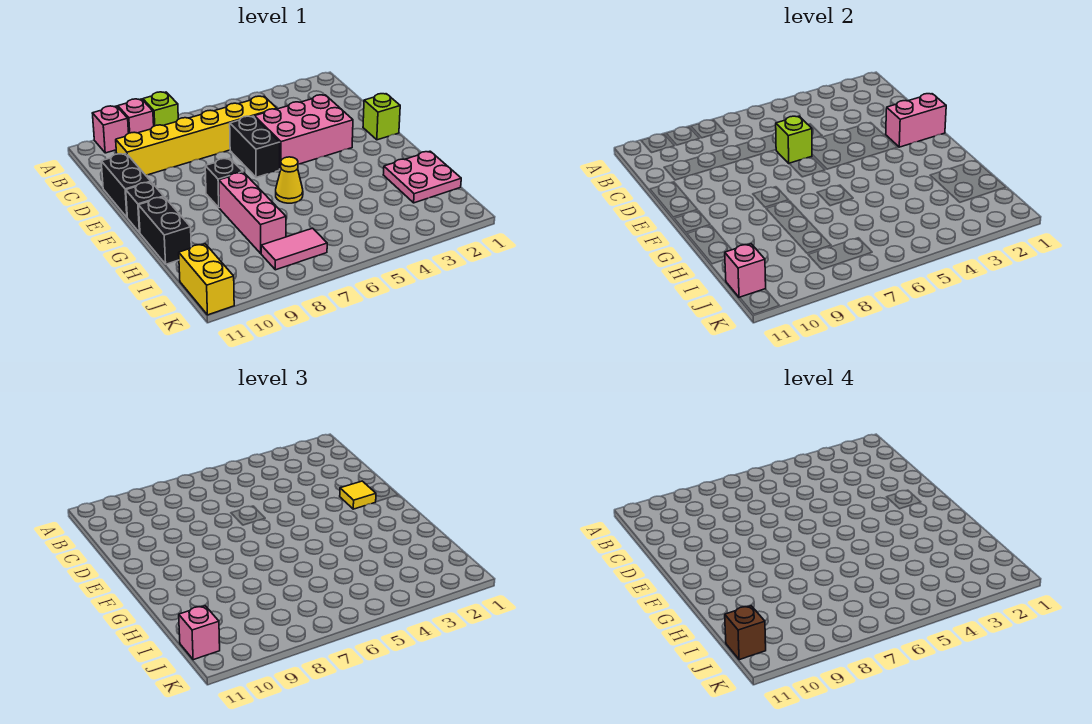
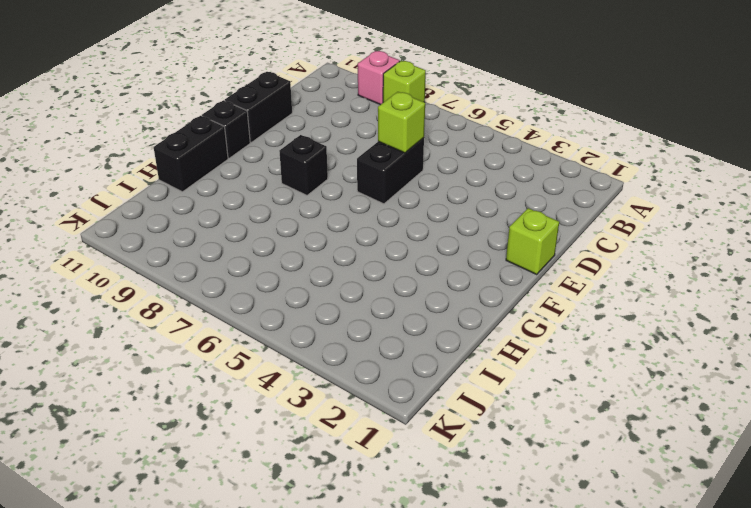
none -> pink brick A10 level 1
none -> yellow brick C5:C10 level 1
none -> pink brick D3:E5 level 1

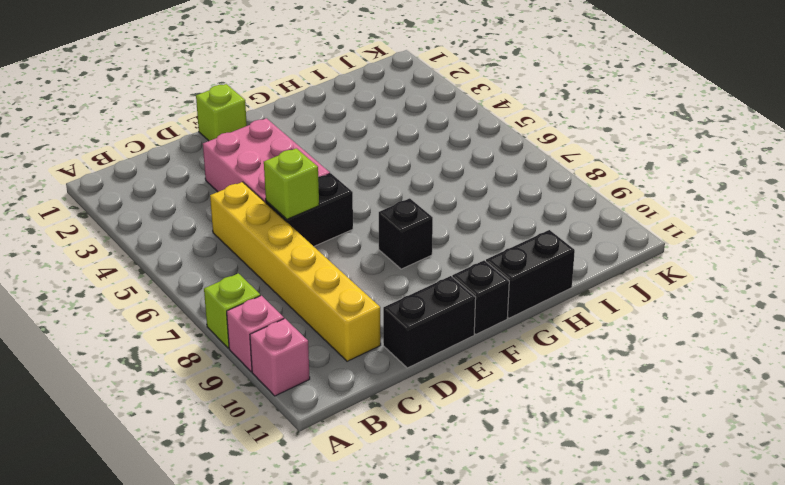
none -> yellow cone G6 level 1
none -> pink brick G8:I8 level 1
none -> pink plate H1:I2 level 1

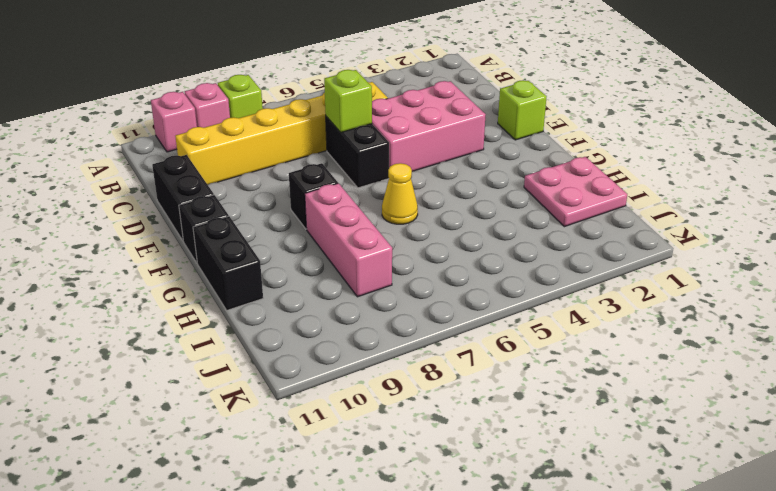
none -> pink tile J7:J8 level 1
none -> yellow brick J11:K11 level 1
none -> pink brick E1:E2 level 2

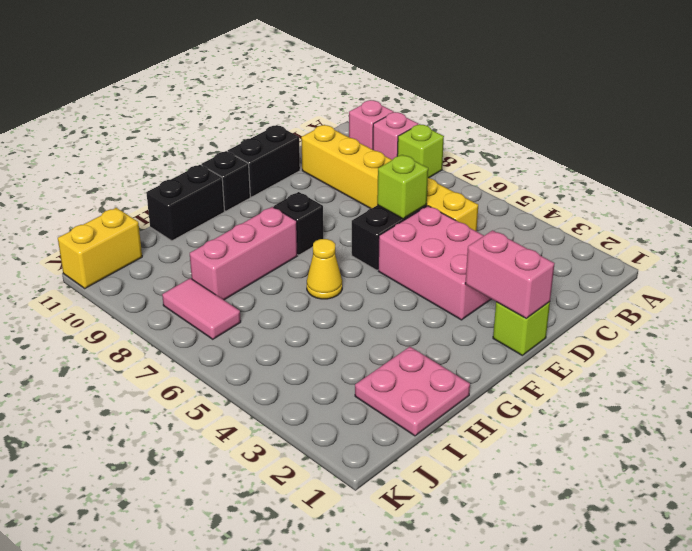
none -> pink brick J11 level 2
none -> yellow tile E2 level 3
none -> pink brick J11 level 3

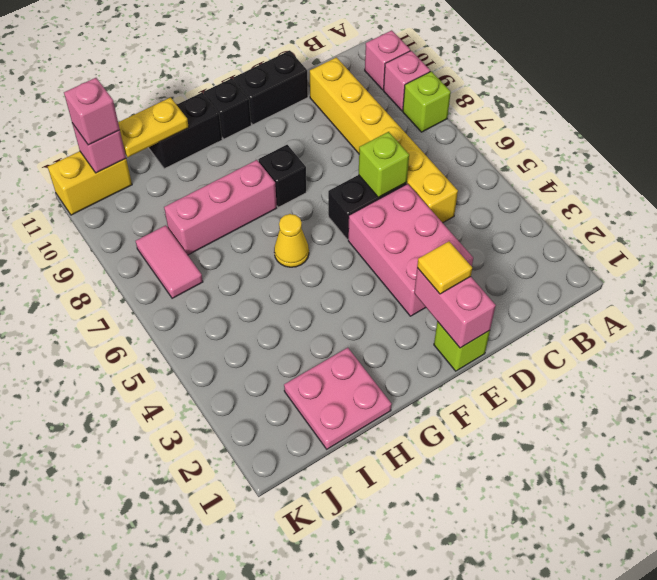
yellow plate H11:I11 level 2 -> none
none -> brown brick J11 level 4

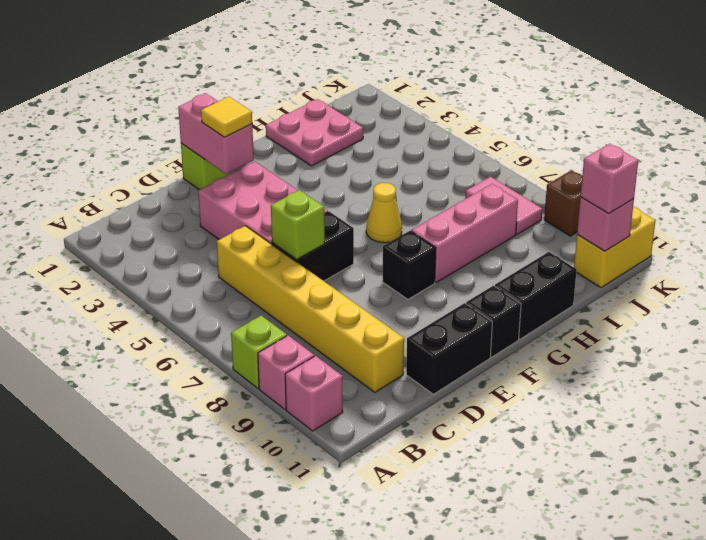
brown brick K9 level 1 -> brown brick J11 level 4

